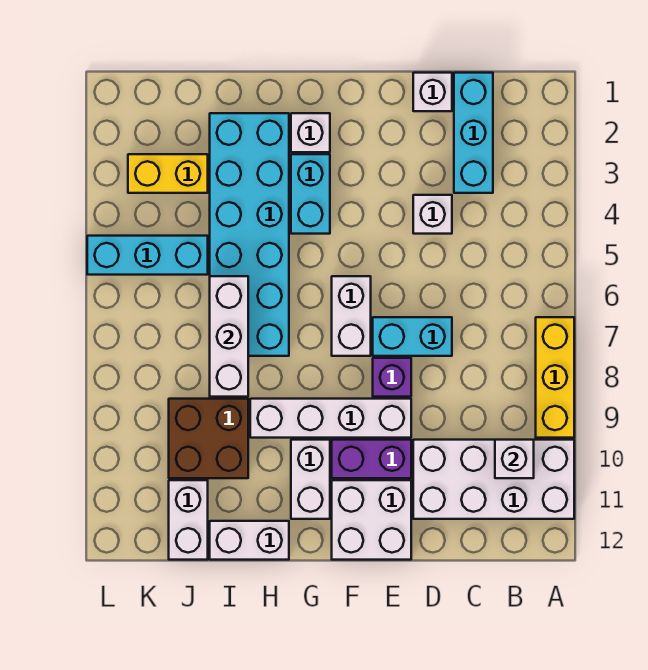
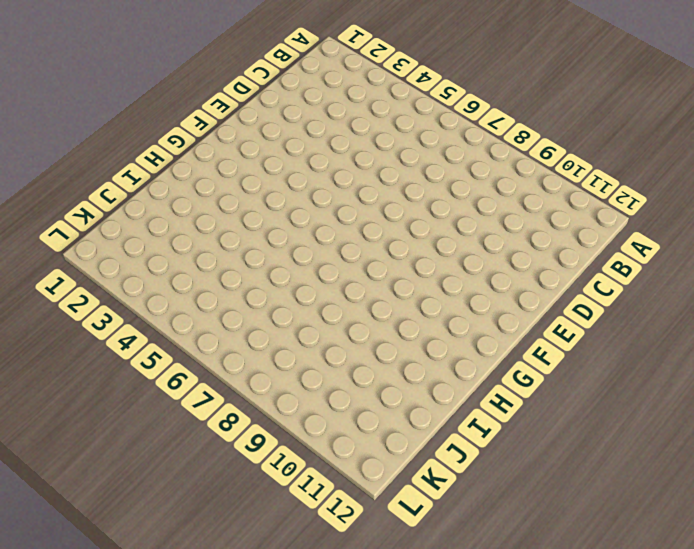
none -> yellow brick A7:A9 level 1
none -> white brick A10:D11 level 1
none -> cyan brick C1:C3 level 1

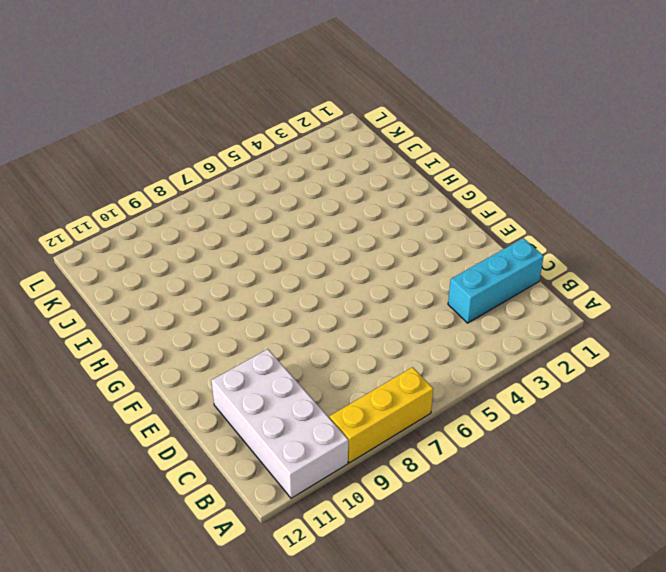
none -> white brick D1 level 1
none -> white brick D4 level 1
none -> cyan brick D7:E7 level 1

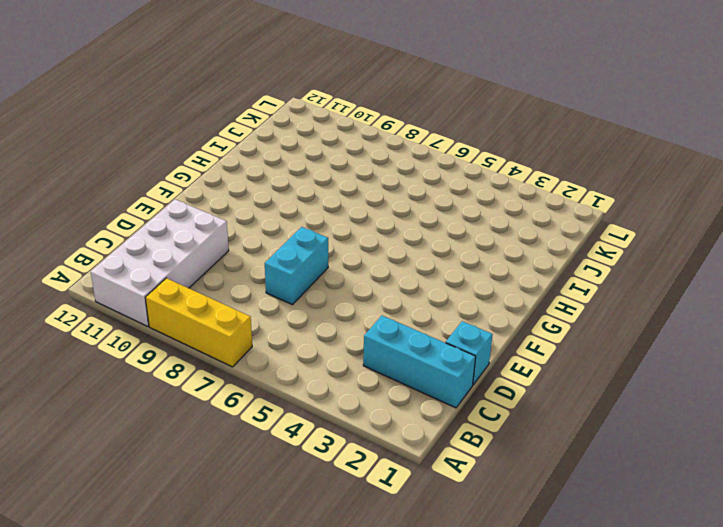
cyan brick D1 level 1 -> white brick D1 level 1
none -> white brick D4 level 1
none -> purple brick E8 level 1
none -> white brick E9:H9 level 1

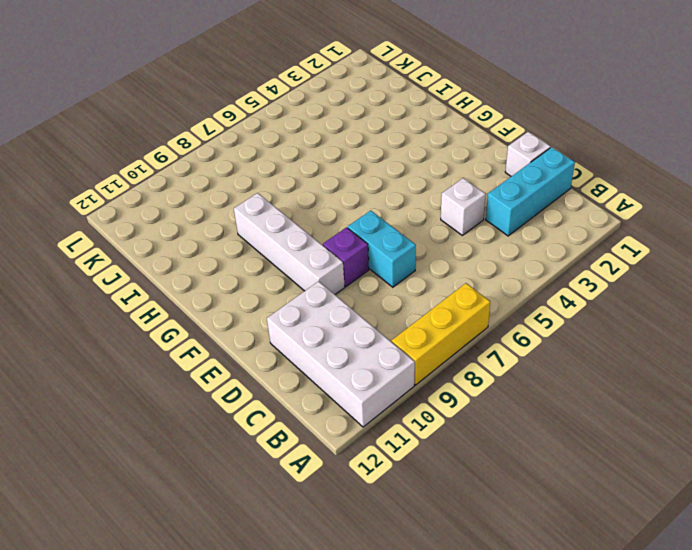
none -> purple brick E10:F10 level 1
none -> white brick E11:F12 level 1
none -> white brick F6:F7 level 1

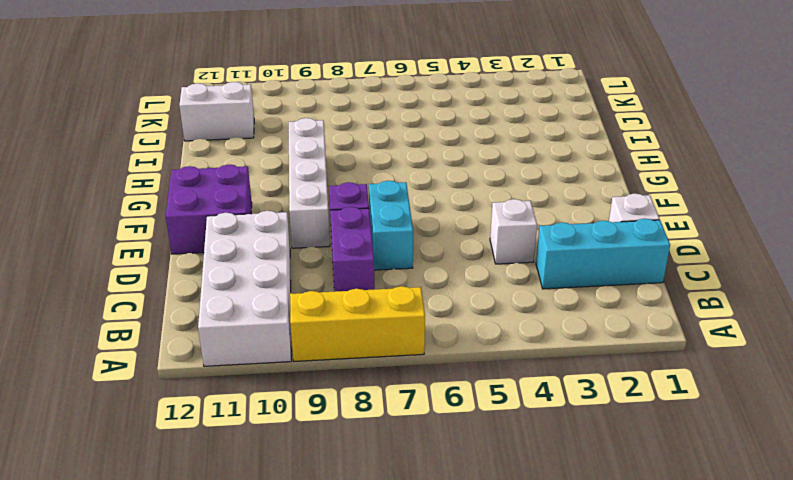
purple brick C8:D8 level 1 -> purple brick E10:F10 level 1
purple brick E11:F12 level 1 -> white brick E11:F12 level 1
none -> white brick F6:F7 level 1
none -> white brick G2 level 1
none -> cyan brick G3:G4 level 1

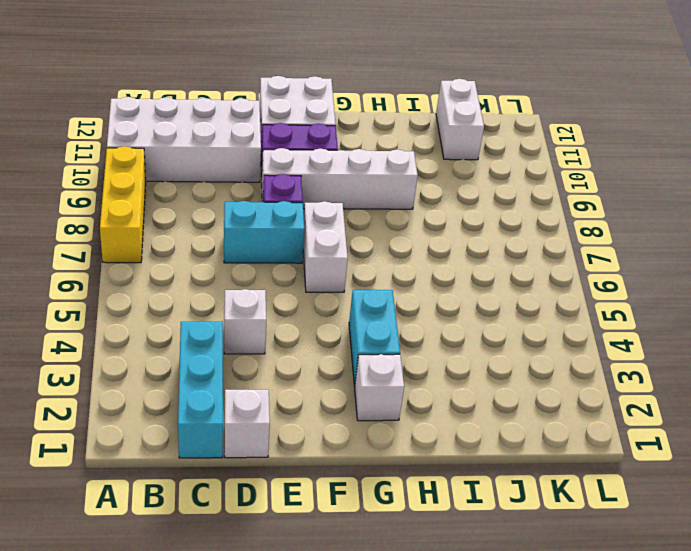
none -> white brick G10:G11 level 1
none -> cyan brick H2:I7 level 1
none -> white brick H12:I12 level 1

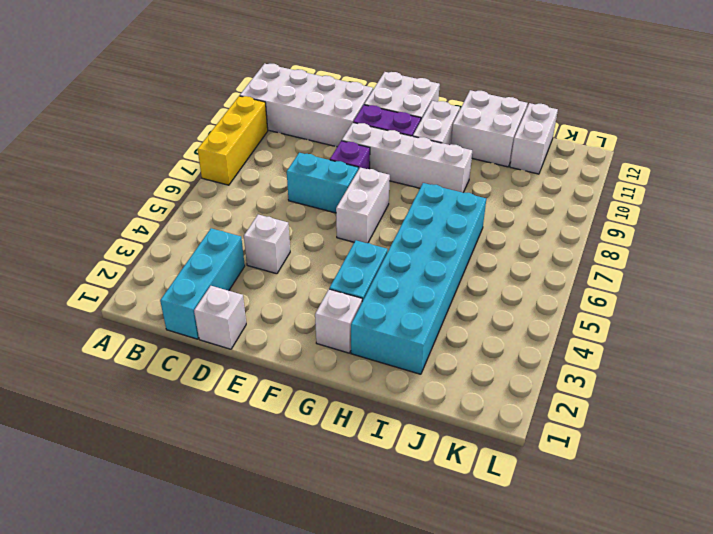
white brick H11:I12 level 1 -> white brick H12:I12 level 1
none -> brown brick I9:J10 level 1
none -> yellow brick J3:K3 level 1
none -> cyan brick J5:L5 level 1

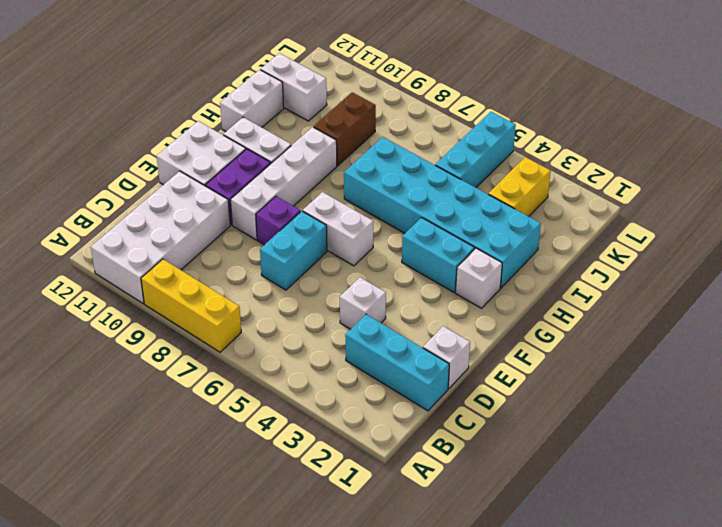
brown brick I9:J9 level 1 -> brown brick I9:J10 level 1
none -> white brick B10 level 2
none -> white brick I6:I8 level 2

